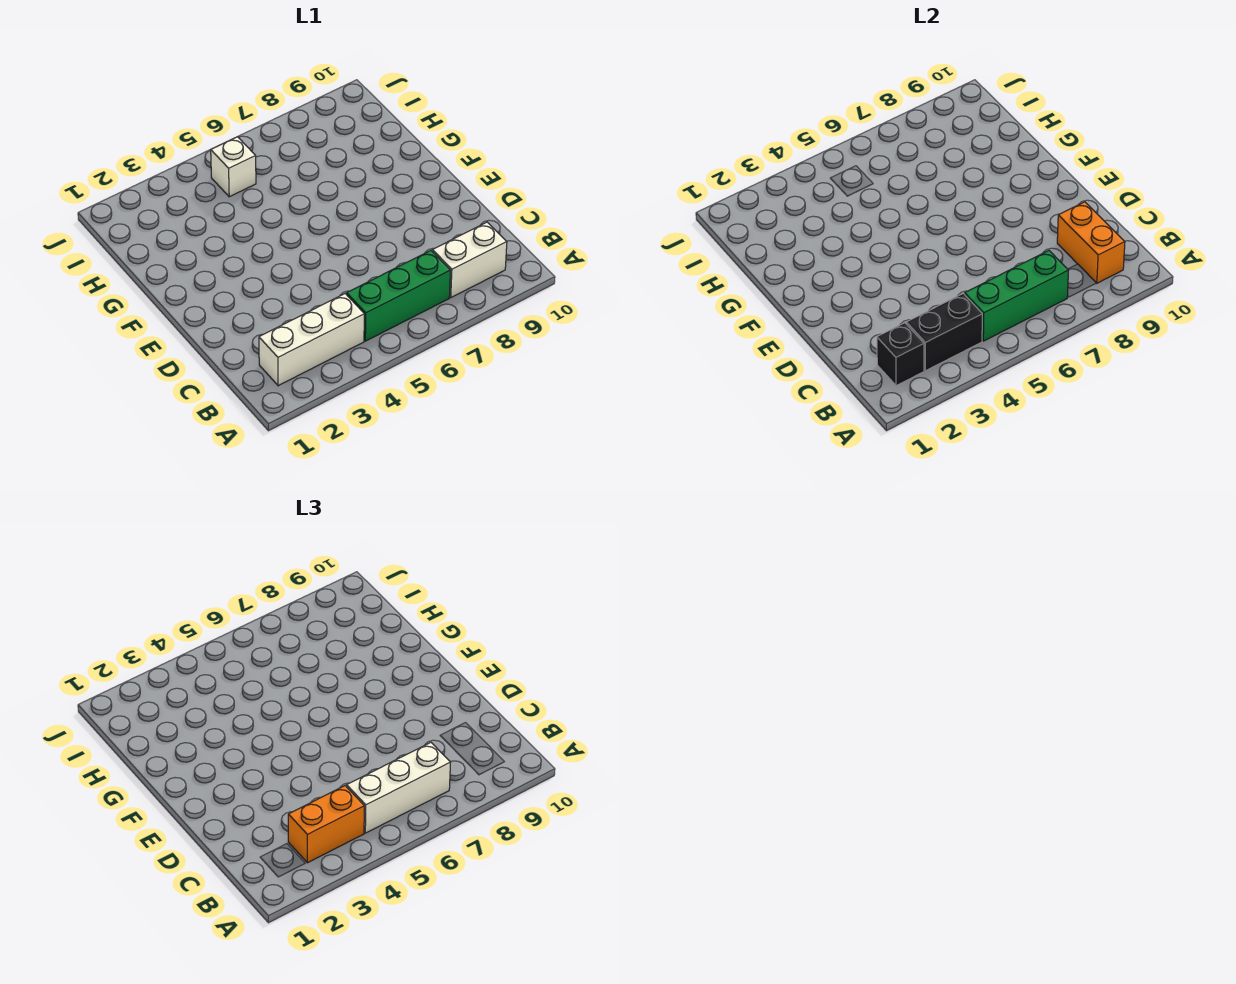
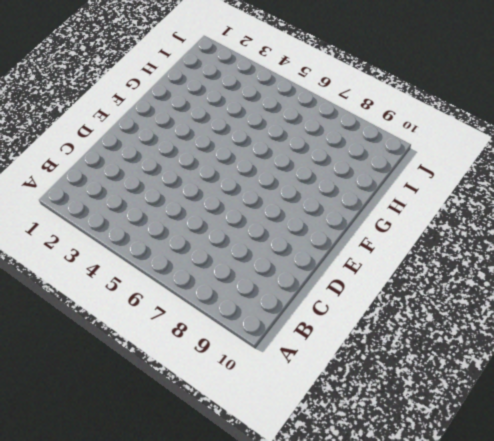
none -> white brick B2:B4 level 1
none -> green brick B5:B7 level 1

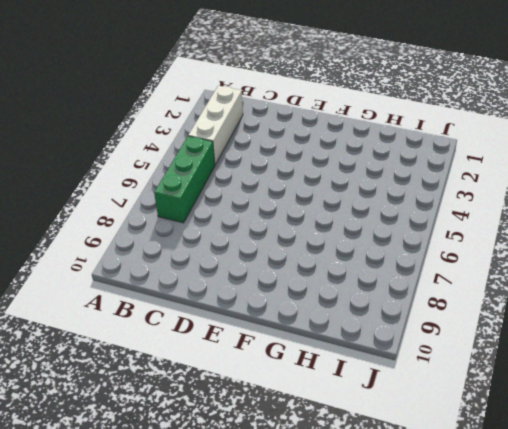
none -> white brick B8:B9 level 1
none -> white brick I5 level 1

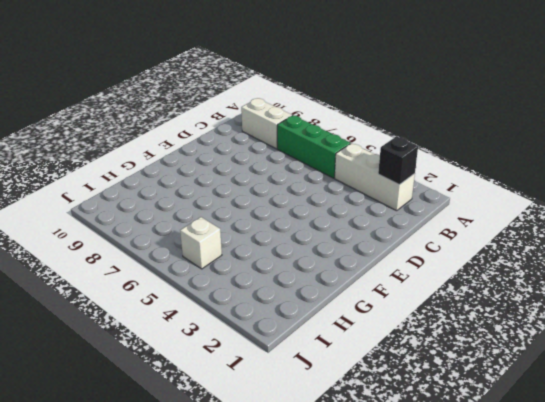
none -> black brick B3:B4 level 2
none -> green brick B5:B7 level 2

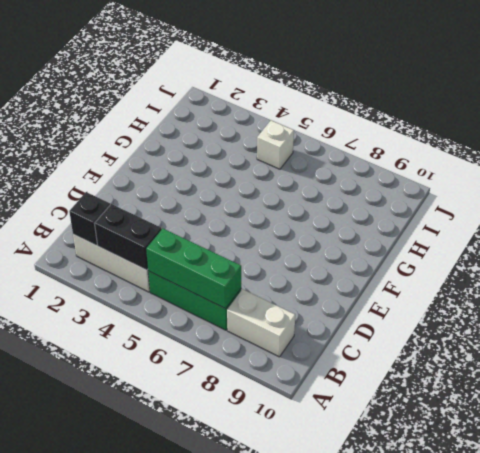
none -> orange brick B9:C9 level 2
none -> orange brick B3:B4 level 3

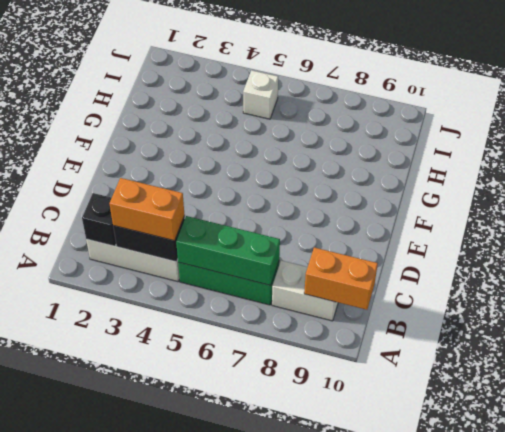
orange brick B9:B10 level 2 -> orange brick B9:C9 level 2
none -> white brick B5:B7 level 3

